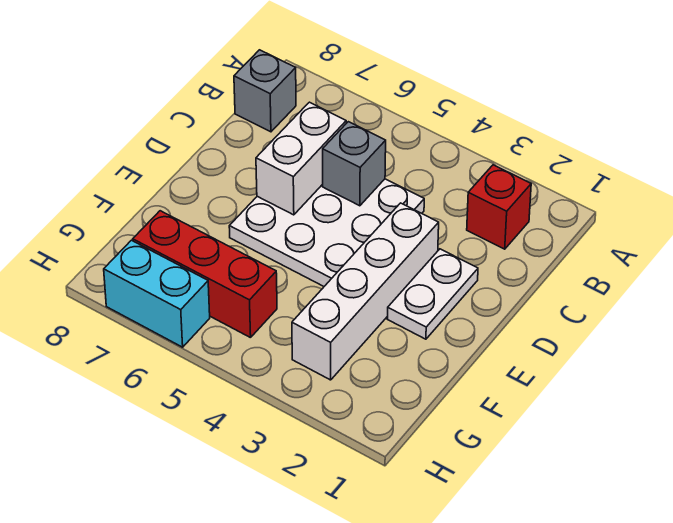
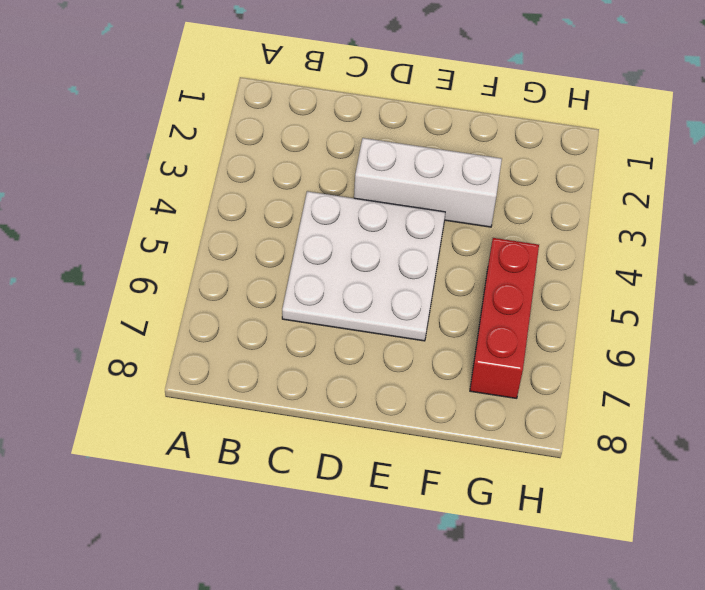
white brick D3:F3 level 1 -> white brick D3:G3 level 1
none -> red brick B2 level 1
none -> grey brick B8 level 1

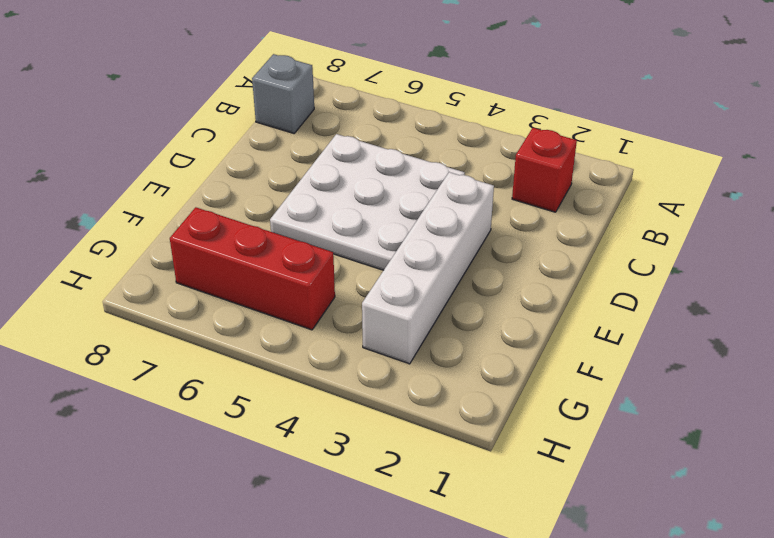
none -> white plate D2:E2 level 1
none -> cyan brick H6:H7 level 1

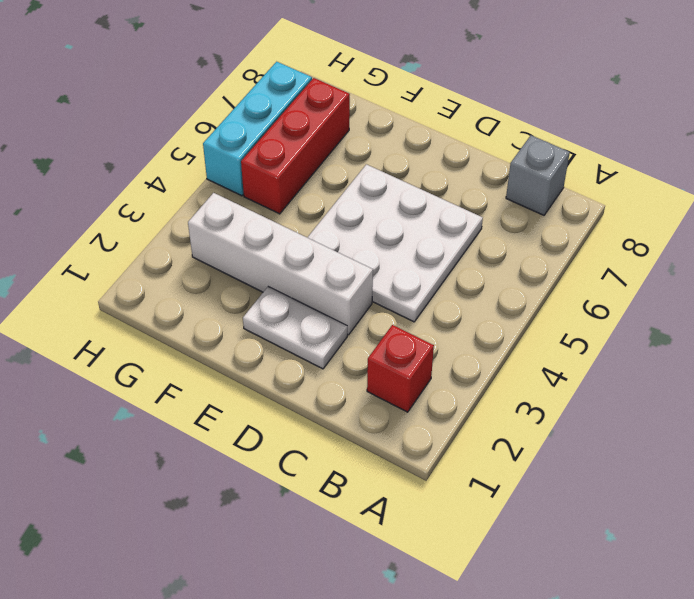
cyan brick H5:H7 level 1 -> cyan brick H6:H7 level 1
none -> grey brick C5 level 2
none -> white brick C6:D6 level 2

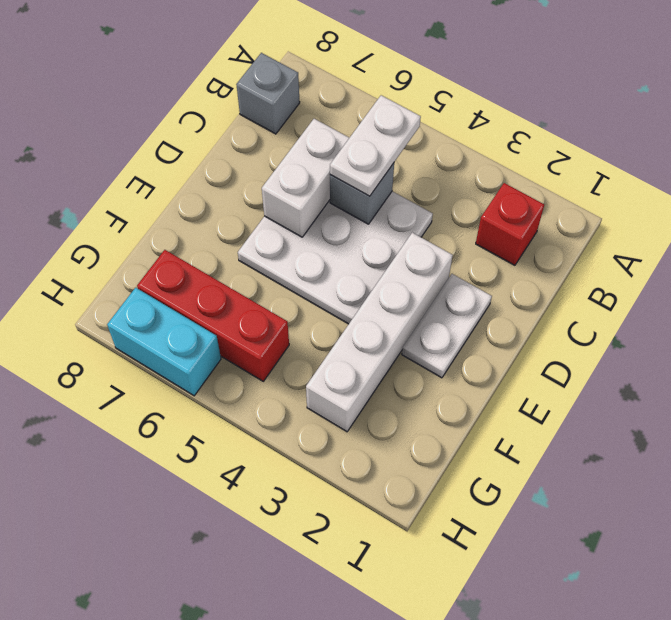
white plate B5:C5 level 3 -> none

